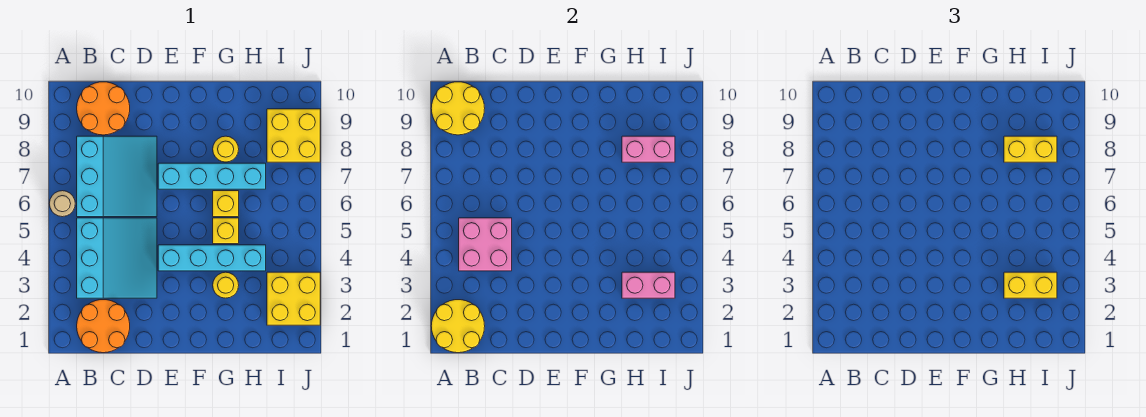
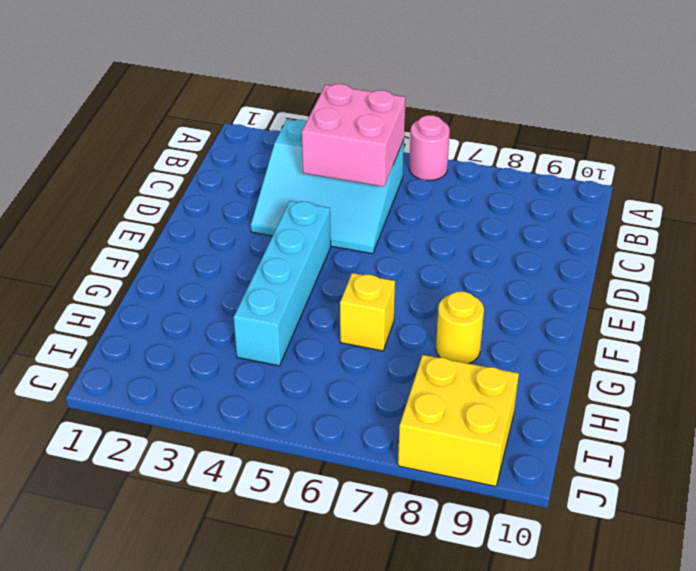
pink round brick A6 level 1 -> tan round brick A6 level 1
none -> orange round brick B1:C2 level 1
none -> cyan slope B6:D8 level 1 top B
none -> orange round brick B9:C10 level 1

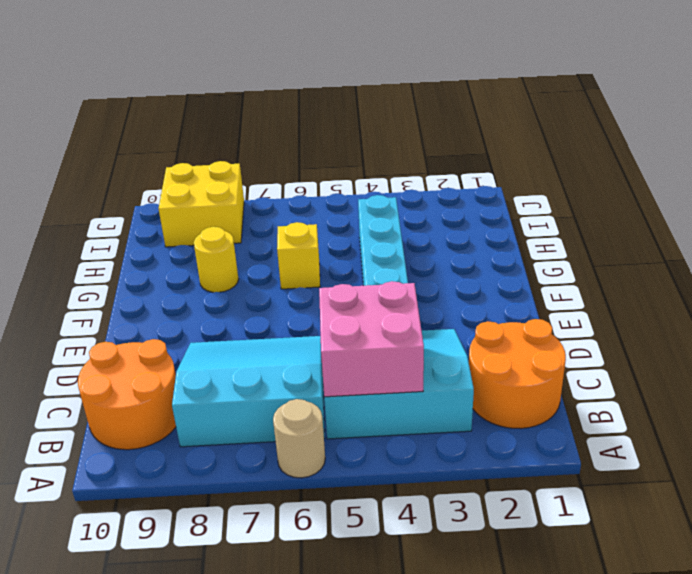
none -> cyan brick E7:H7 level 1
none -> yellow round brick G3 level 1
none -> yellow brick G5 level 1

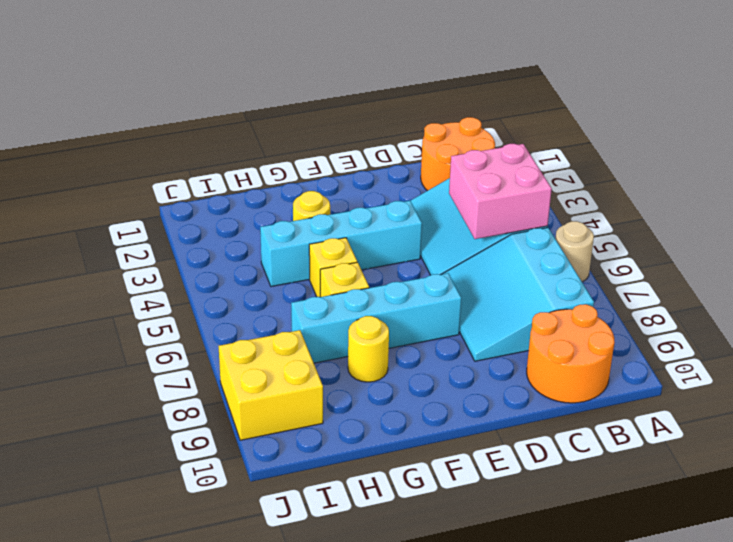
none -> yellow brick I2:J3 level 1
none -> yellow round brick A1:B2 level 2
none -> yellow round brick A9:B10 level 2

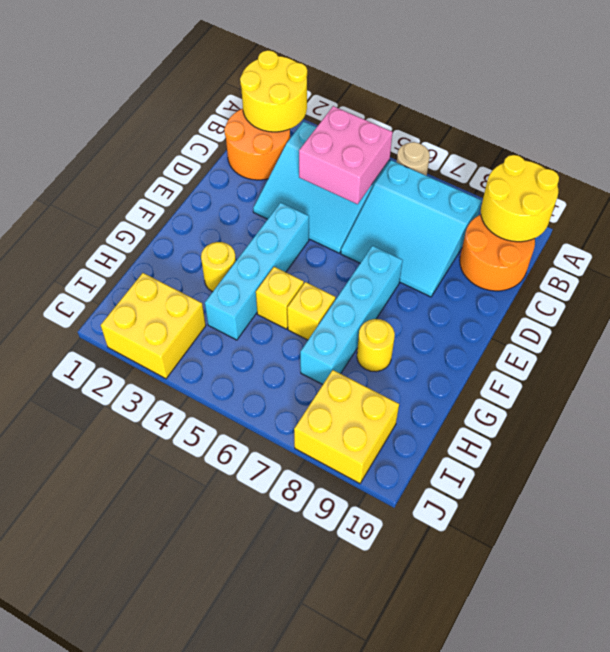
none -> pink brick H3:I3 level 2
none -> pink brick H8:I8 level 2
none -> yellow brick H3:I3 level 3

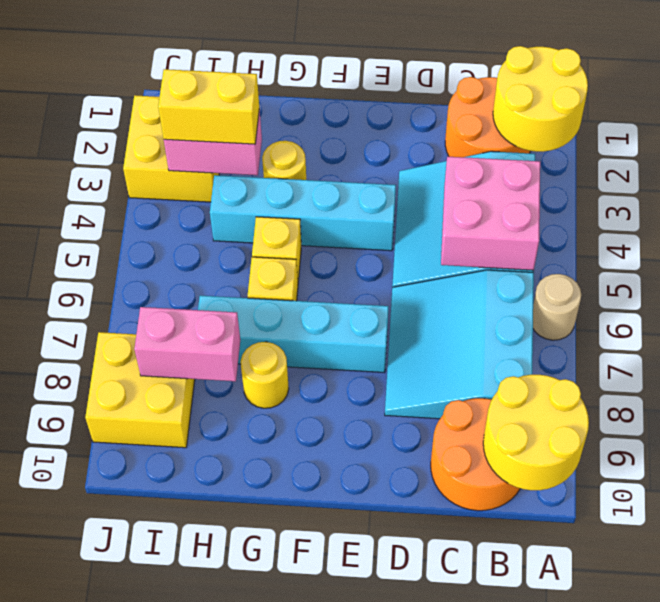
none -> yellow brick H8:I8 level 3

